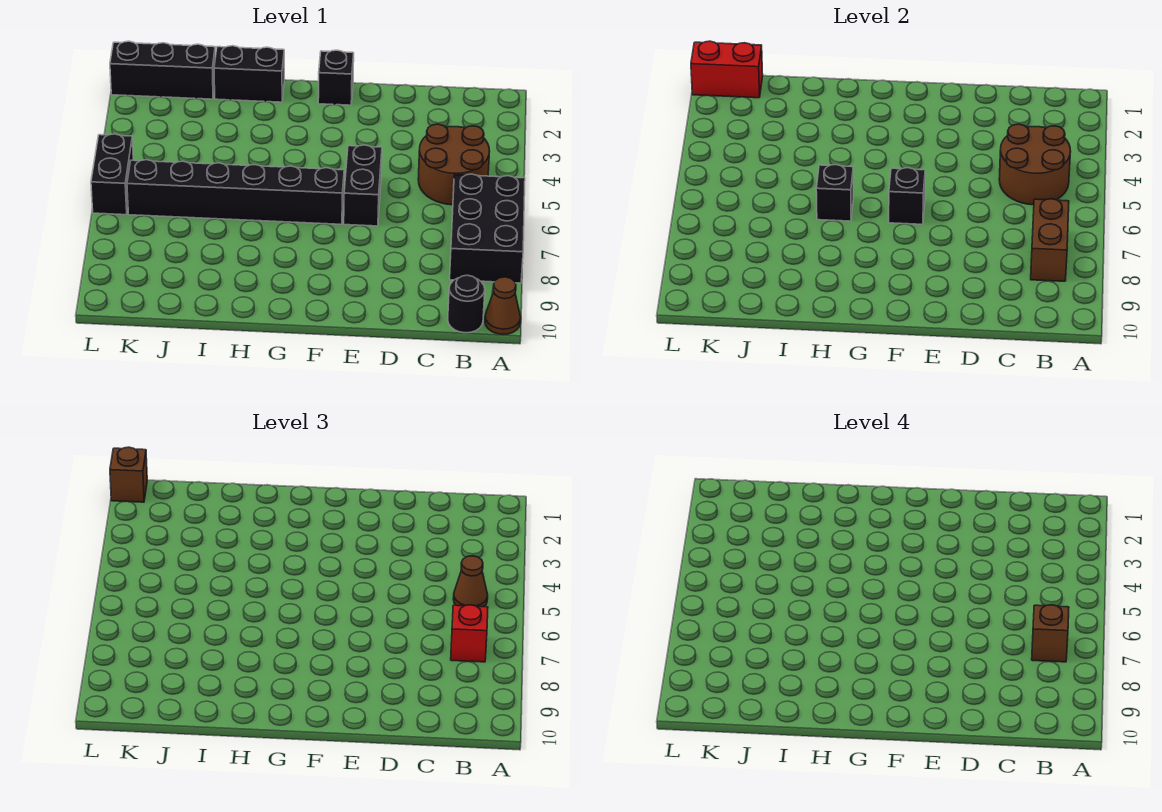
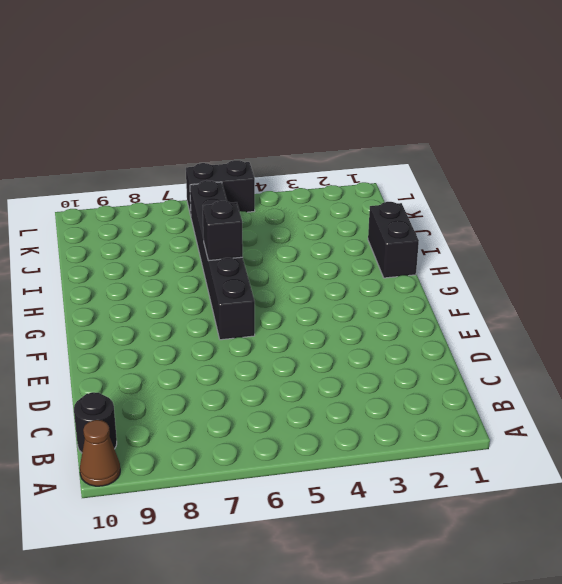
none -> black brick A6:B8 level 1
none -> brown round brick B4:C5 level 1
none -> black brick E5:E6 level 1

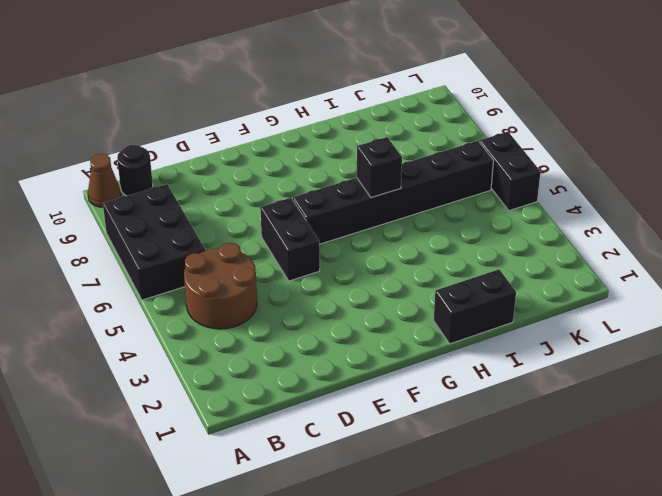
none -> black brick F1 level 1
none -> black brick J1:L1 level 1
none -> brown round brick B4:C5 level 2

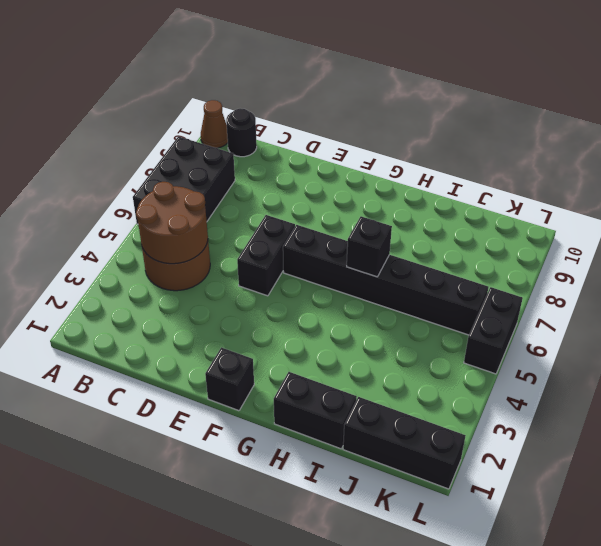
none -> brown brick B7:B8 level 2
none -> black brick F6 level 2
none -> red brick K1:L1 level 2

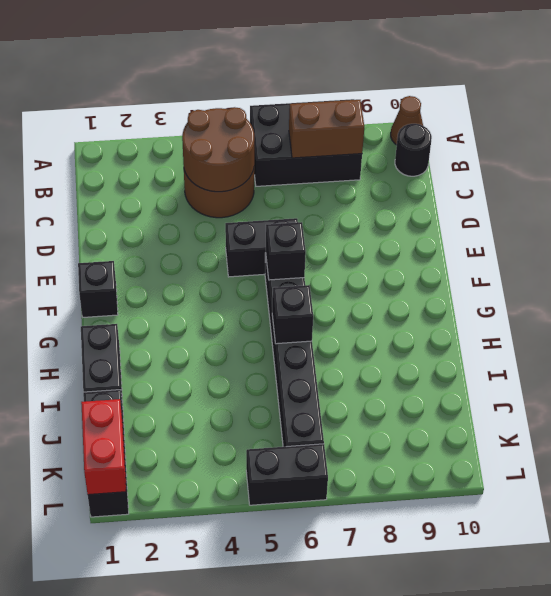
none -> brown cone B5 level 3
none -> red brick B7 level 3
none -> brown brick L1 level 3

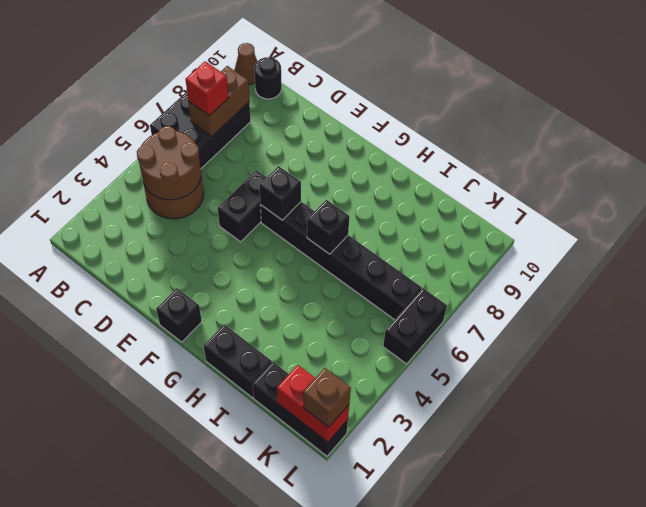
none -> brown cone B5 level 3
none -> brown brick B7 level 4

